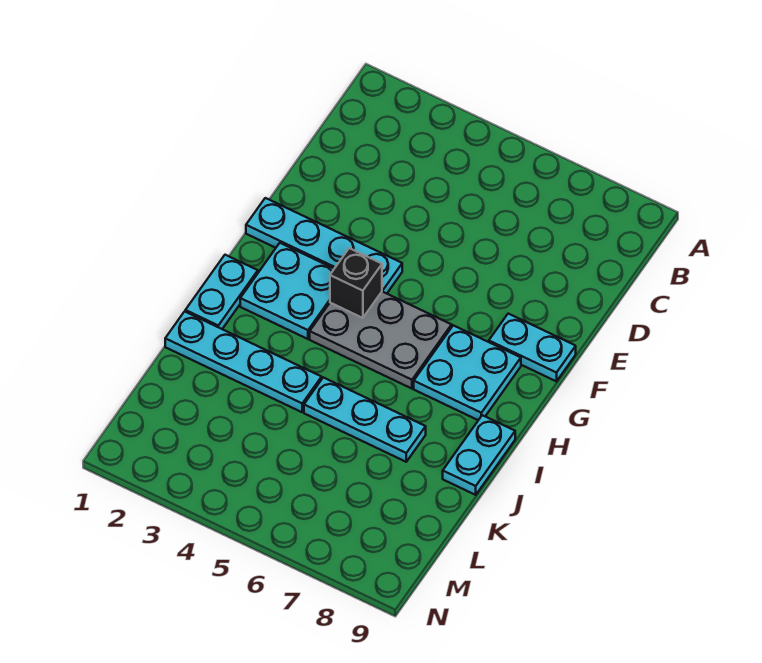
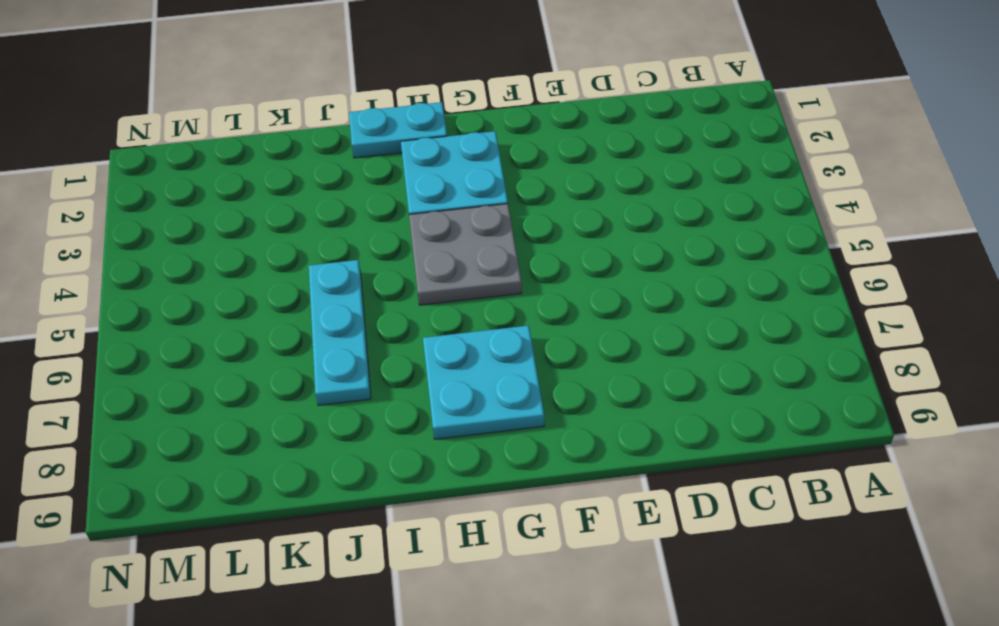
grey plate G4:H5 level 1 -> grey plate G4:H6 level 1
none -> cyan plate F1:F4 level 1
none -> cyan plate F8:F9 level 1

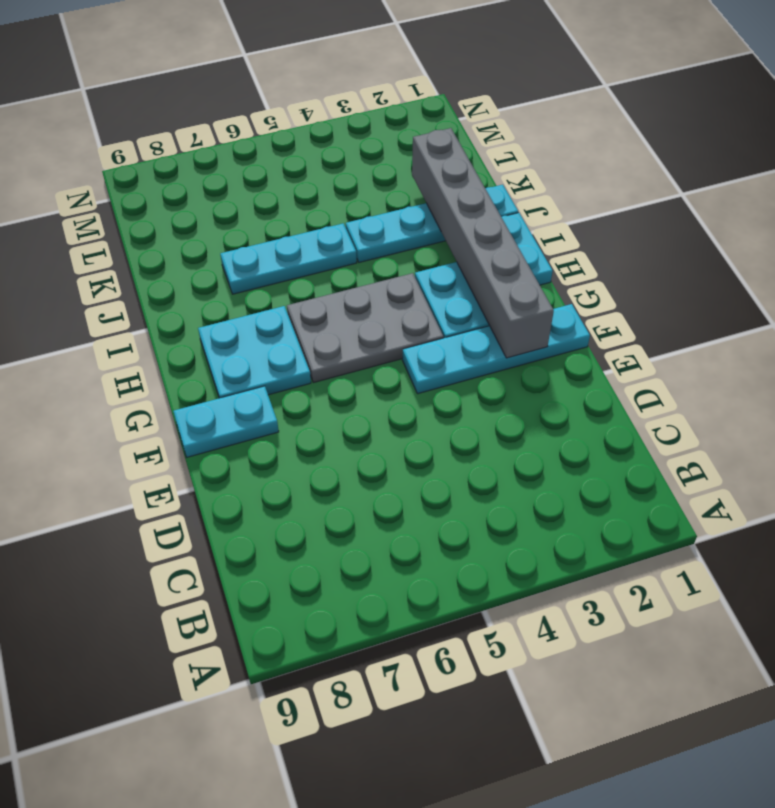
grey brick F2:K2 level 2 -> none
none -> cyan plate I9:J9 level 1
none -> black brick G4 level 2

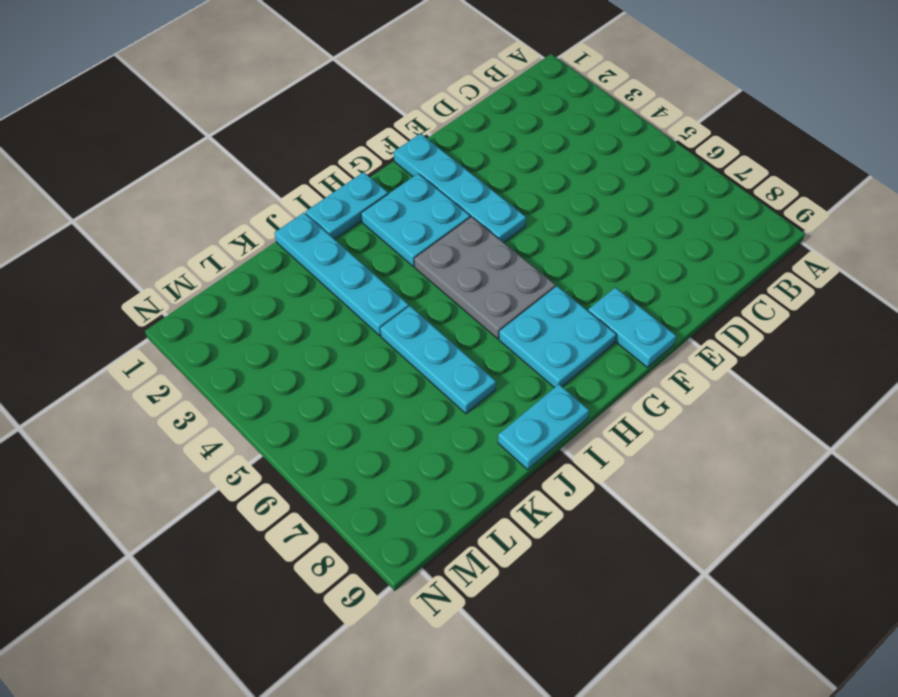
none -> black brick G4 level 2

